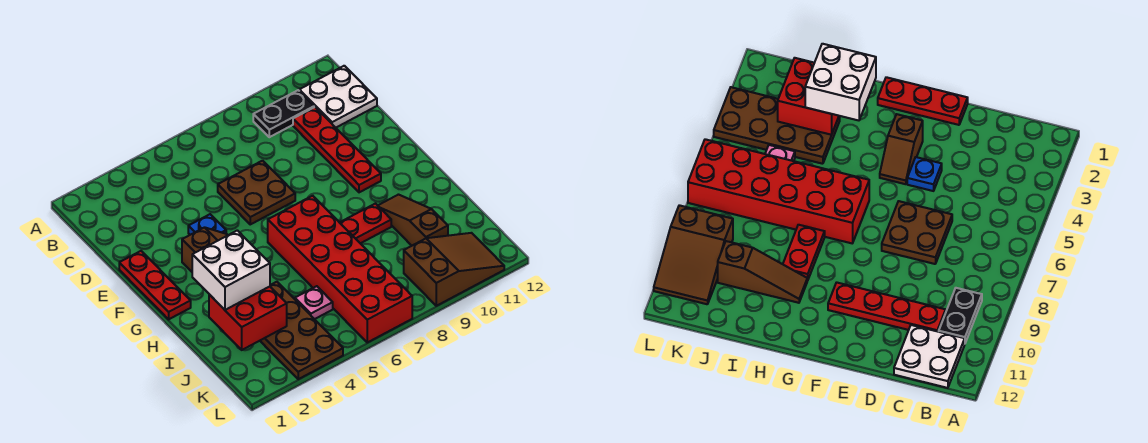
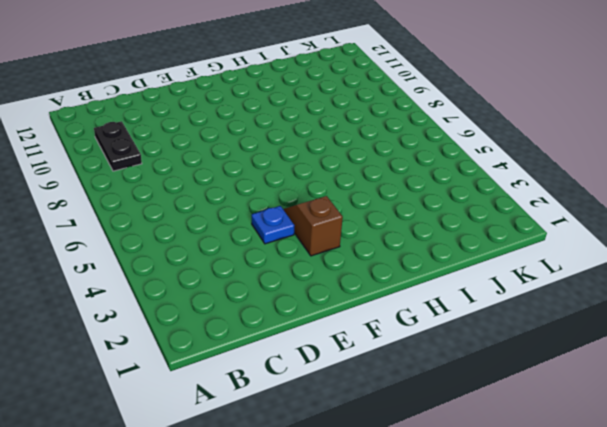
none -> white plate B11:C12 level 1
none -> red plate C10:F10 level 1
none -> brown plate D6:E7 level 1

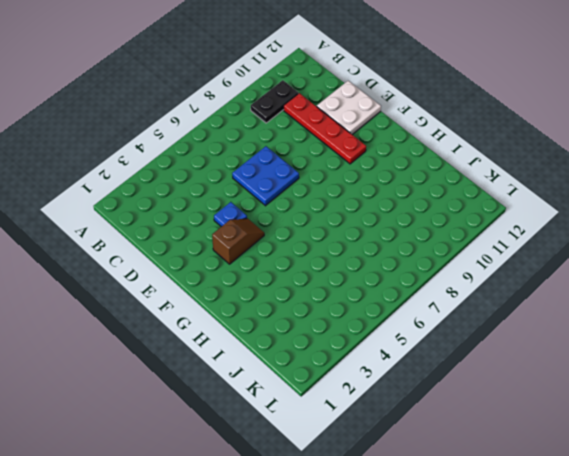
blue plate D6:E7 level 1 -> brown plate D6:E7 level 1
white plate D11:E12 level 1 -> white plate B11:C12 level 1
none -> red plate E1:G1 level 1
none -> red brick G6:L7 level 1
none -> red plate H8:H9 level 1

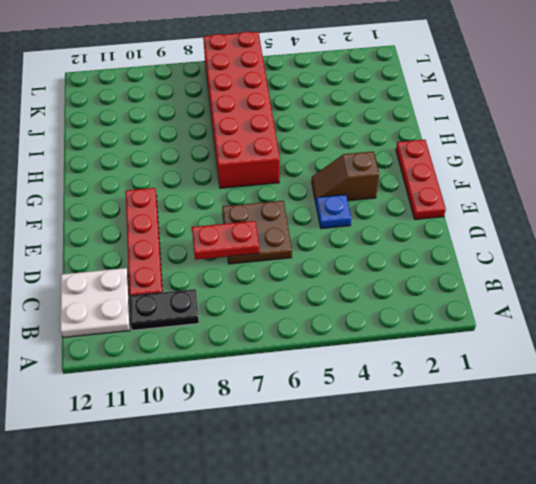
red plate D7:D8 level 2 -> red plate H8:H9 level 1
none -> brown slope H10:J10 level 1 top J
none -> brown plate I3:L4 level 1
none -> pink plate J5 level 1

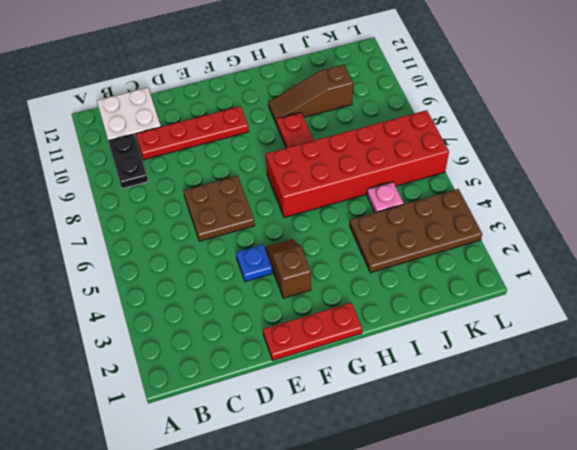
none -> brown slope K9:L11 level 1 top 9
none -> red brick I2:J3 level 2
none -> white brick H2:I3 level 3

